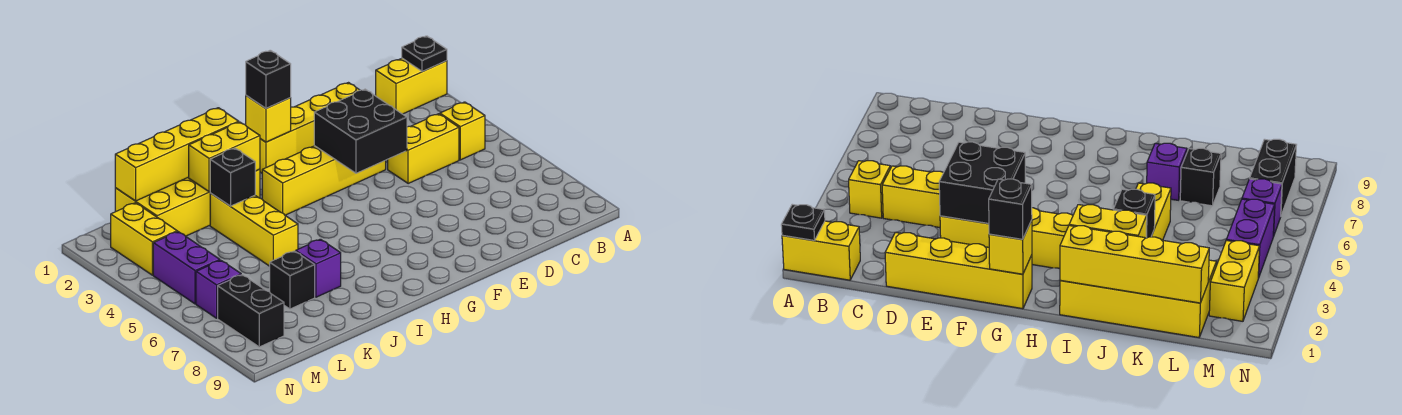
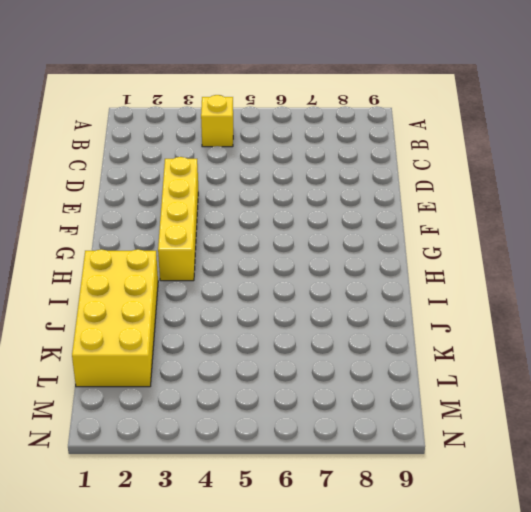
none -> yellow brick A1:B1 level 1
none -> yellow brick C4:D4 level 1
none -> yellow brick D1:G1 level 1

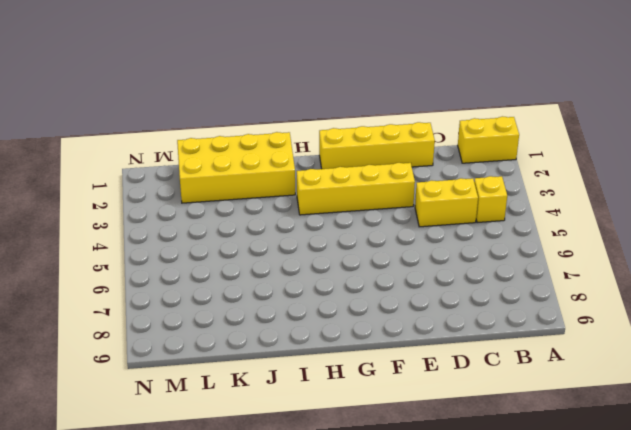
none -> yellow brick J3:J5 level 1
none -> purple brick J7 level 1
none -> black brick K7 level 1

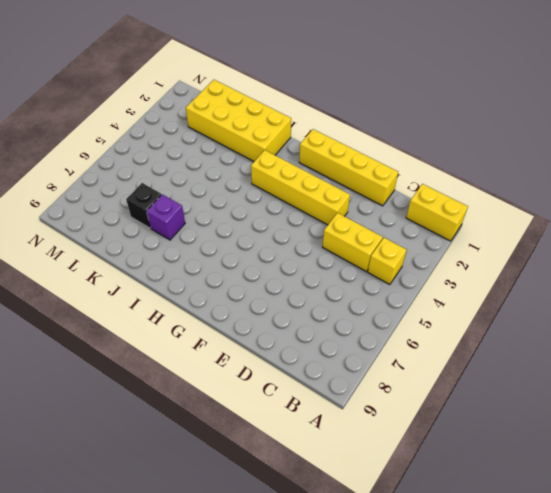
none -> yellow brick J3:J5 level 1
none -> yellow brick M2:M3 level 1
none -> purple brick M4:M5 level 1

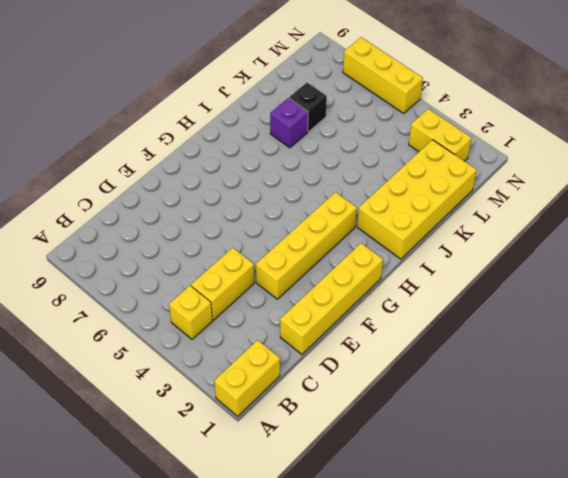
yellow brick N5:N7 level 1 -> yellow brick J3:J5 level 1
none -> purple brick M4:M5 level 1
none -> purple brick M6 level 1
none -> black brick M7:M8 level 1

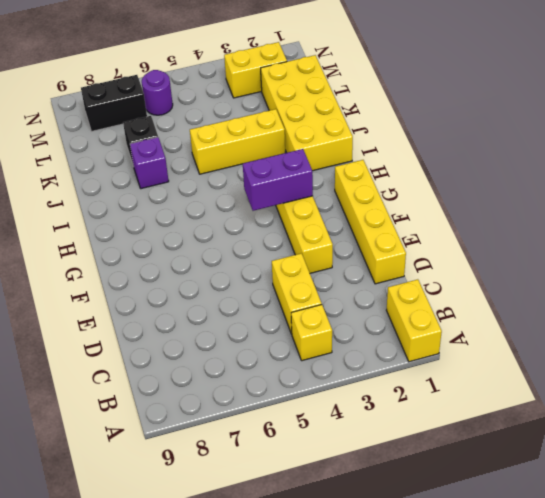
purple brick G3:G4 level 2 -> purple brick M4:M5 level 1
purple round brick M6 level 1 -> purple brick M6 level 1
none -> black plate A1 level 2
none -> black brick E3:F4 level 2
none -> yellow brick G1 level 2

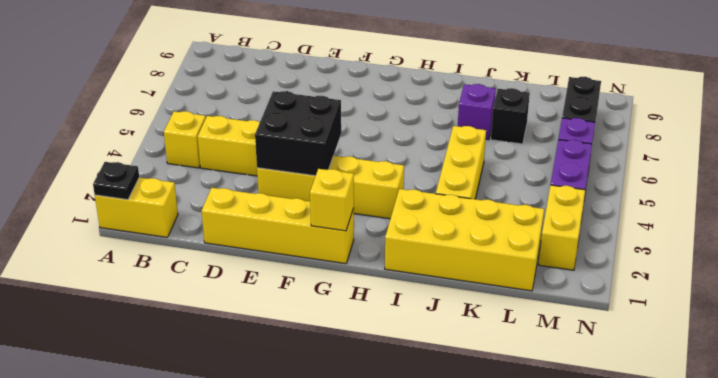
none -> yellow brick I1:L1 level 2
none -> yellow brick I2:J2 level 2
none -> black brick J3 level 2

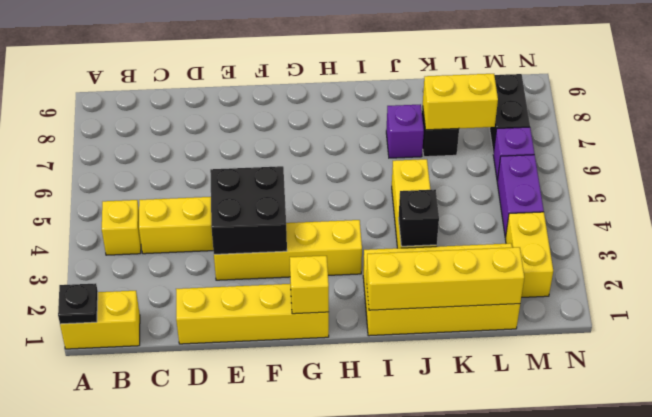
yellow brick K7:L7 level 2 -> yellow brick I2:J2 level 2
none -> black brick G1 level 3

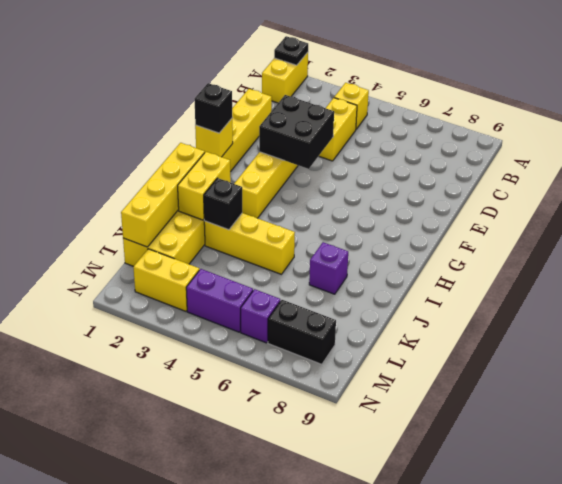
none -> black brick K7 level 1

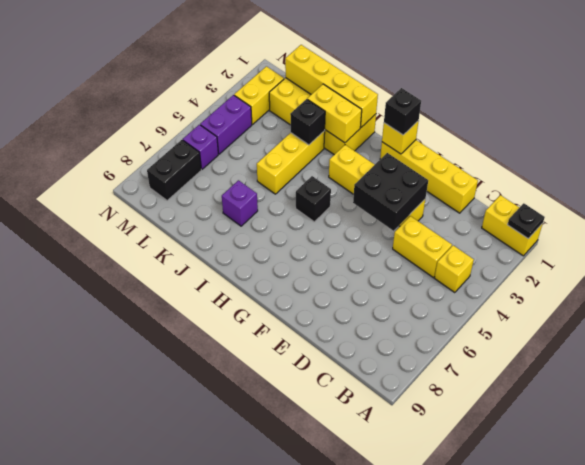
black brick H5 level 1 -> black brick K7 level 1

